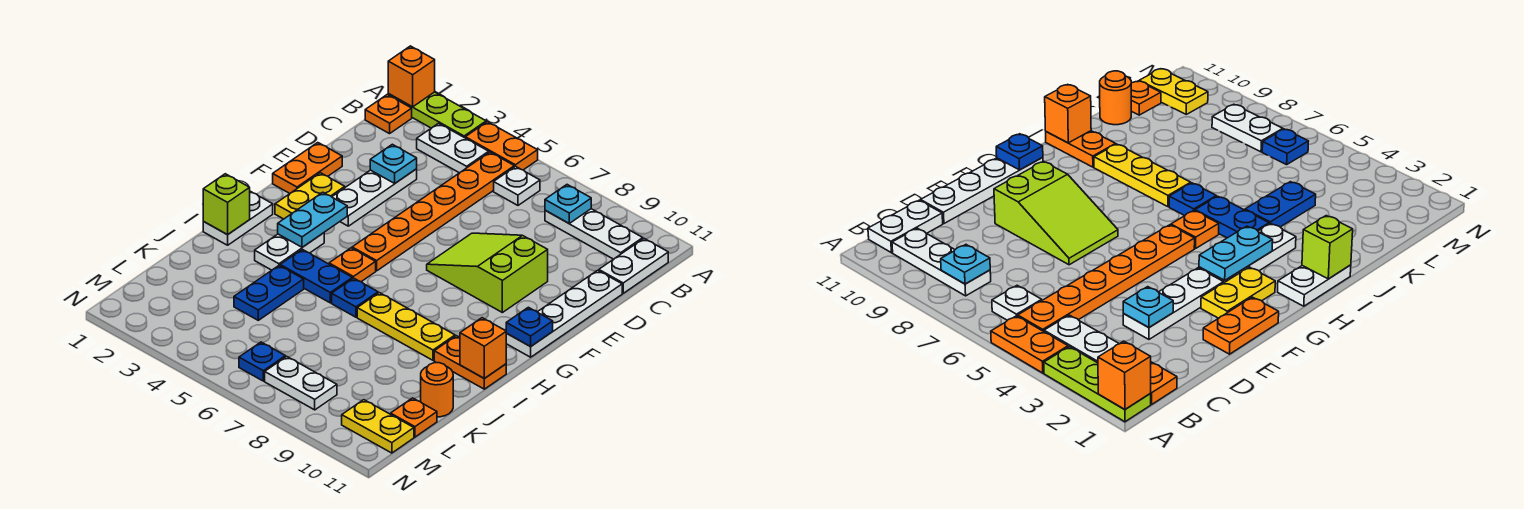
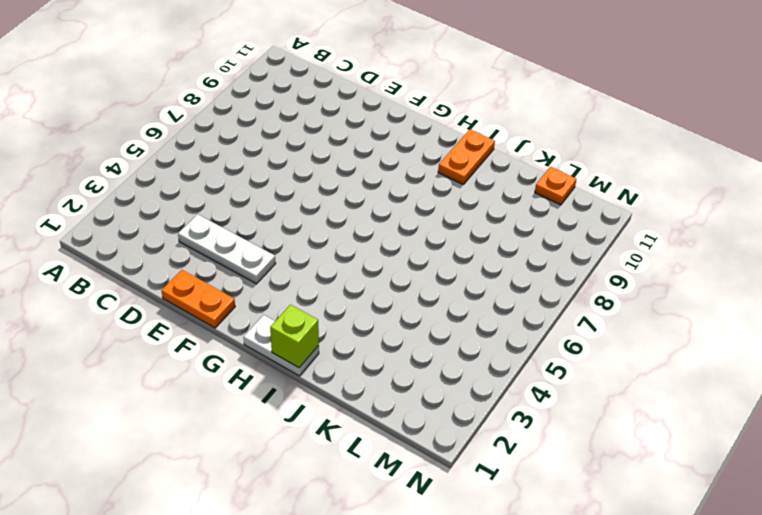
none -> lime plate A1:A3 level 1
none -> orange plate A4:A5 level 1
none -> orange plate B1 level 1
none -> white plate B3:B4 level 1

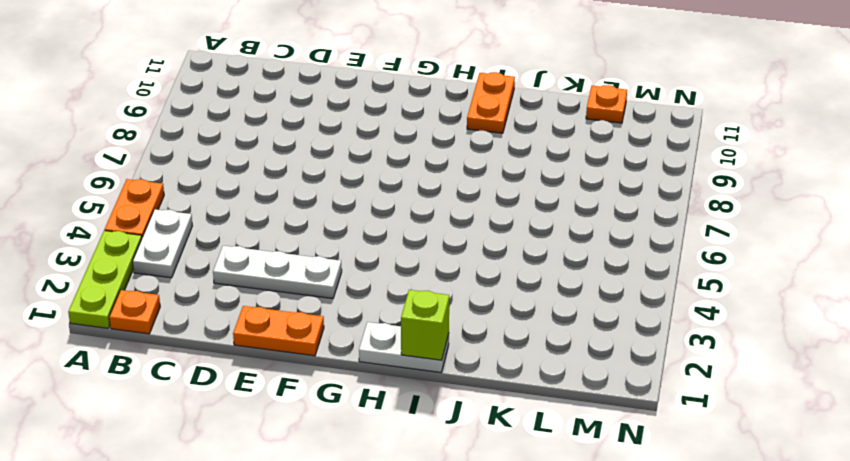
none -> orange plate B5:G5 level 1
none -> white plate B6 level 1
none -> white plate B8:B10 level 1
none -> white plate B11:C11 level 1

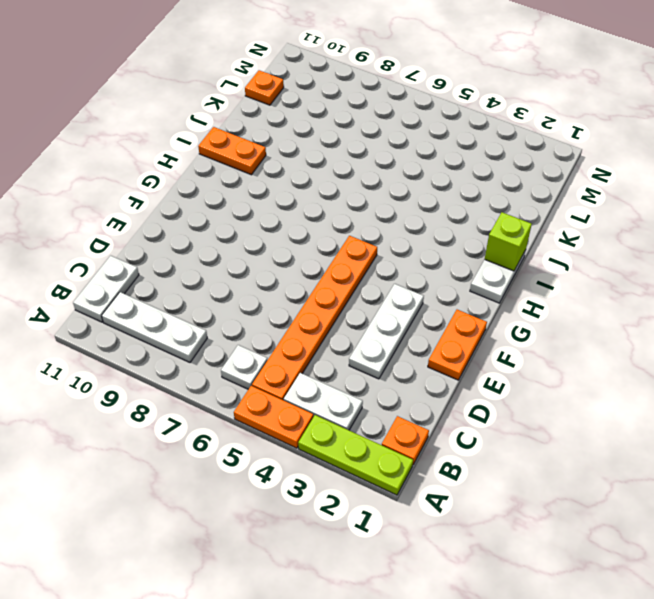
none -> white plate D11:G11 level 1
none -> lime slope E7:F9 level 1 top 9
none -> yellow plate F2:G2 level 1
none -> white plate H3:I3 level 1

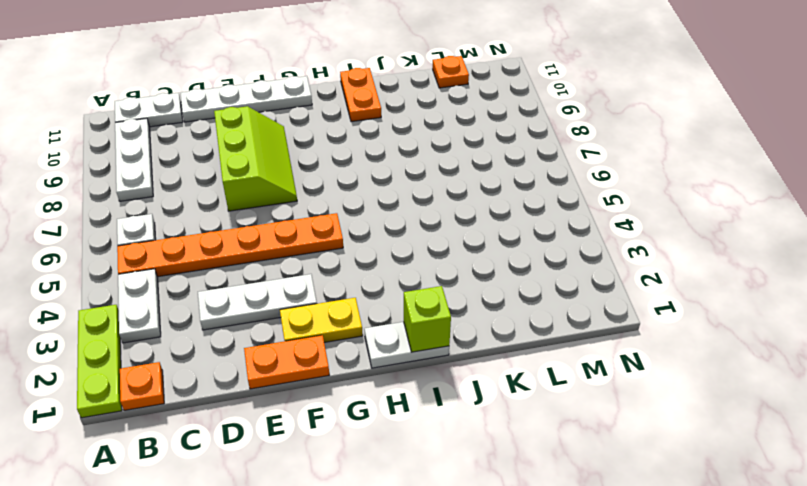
lime slope E7:F9 level 1 top E -> lime slope E7:F9 level 1 top 9
none -> orange plate A4:A5 level 1
none -> white plate H3:I3 level 1
none -> orange plate H5 level 1
none -> blue plate I4:I5 level 1

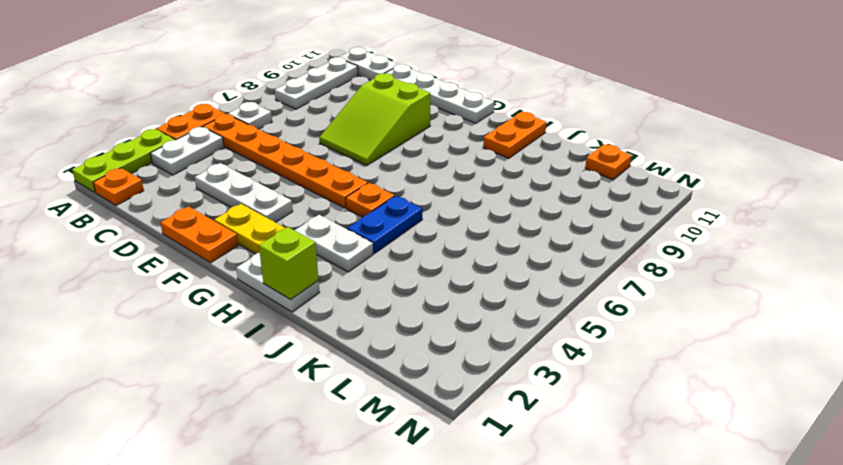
none -> blue plate I6 level 1
none -> yellow plate I7:I9 level 1
none -> blue plate J4:K4 level 1
none -> orange round brick K11 level 1

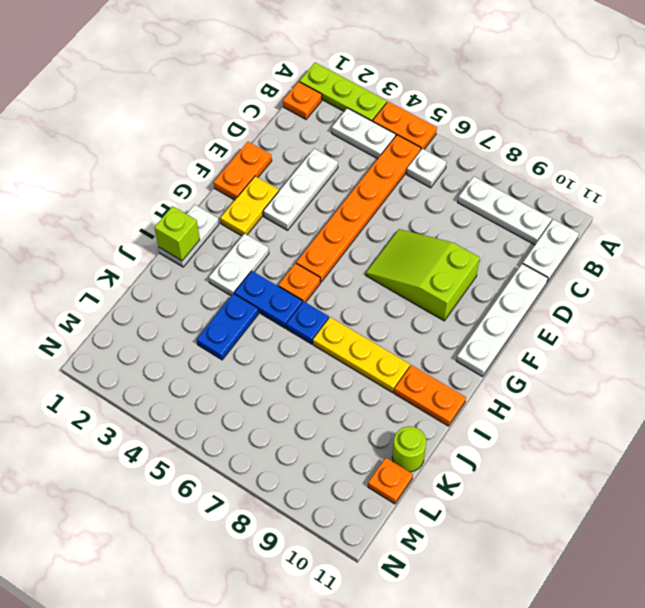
lime round brick K11 level 1 -> orange round brick K11 level 1
none -> blue plate M6 level 1
none -> white plate M7:M8 level 1
none -> yellow plate M10:M11 level 1
none -> orange brick A1 level 2

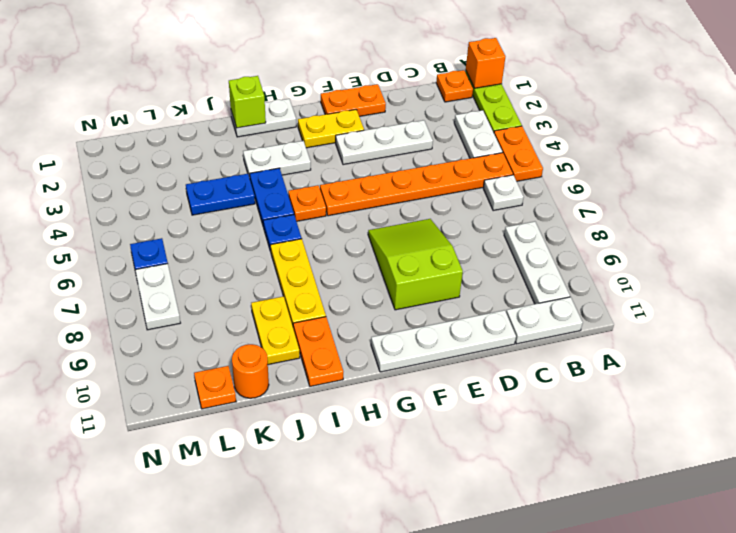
yellow plate J9:J10 level 1 -> yellow plate M10:M11 level 1
none -> cyan plate B8 level 2
none -> cyan plate D3 level 2
none -> cyan plate G3:H3 level 2
none -> blue plate G11 level 2

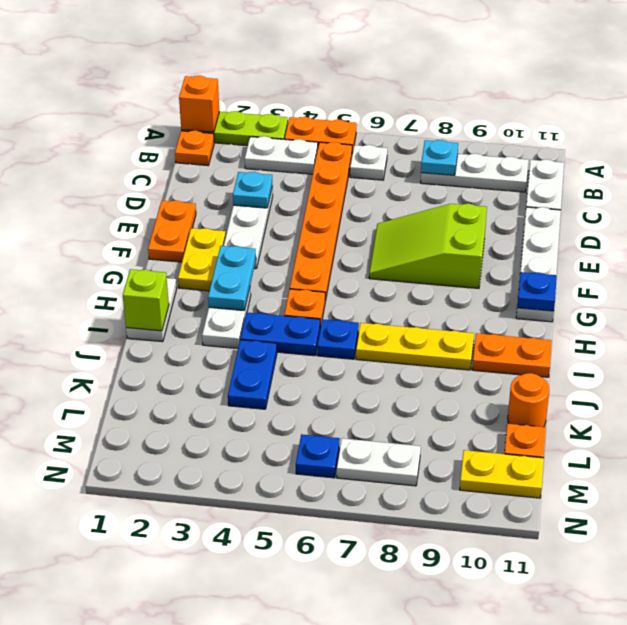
none -> orange brick I11 level 2

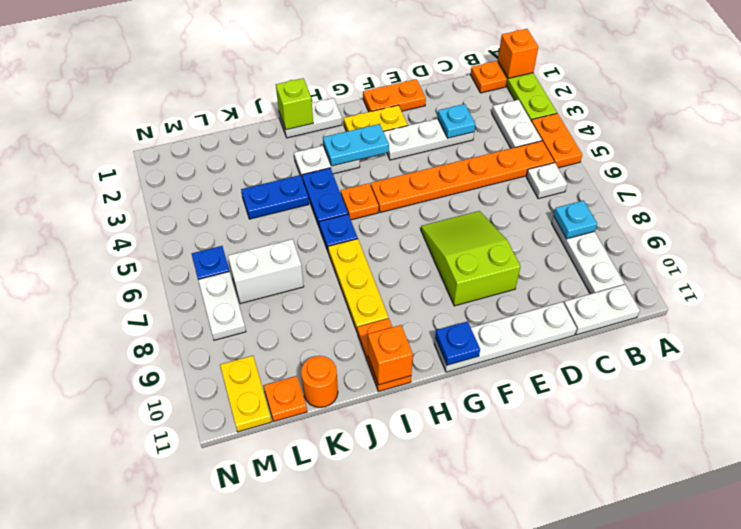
white brick K7:L7 level 1 -> none

